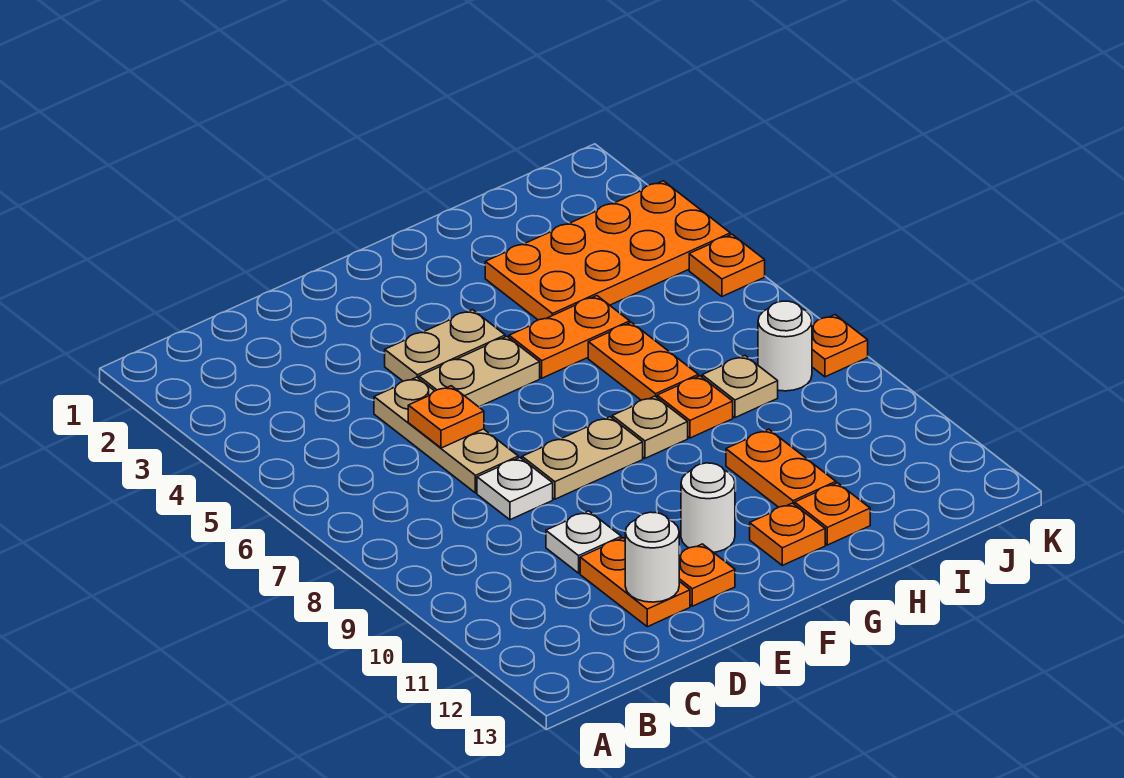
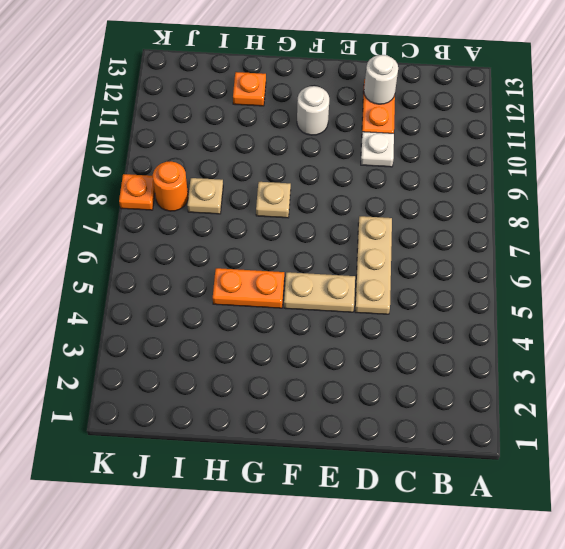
orange round brick J8 level 1 -> white round brick J8 level 1
none -> white plate D8 level 1
none -> tan plate E4:F4 level 1
none -> tan plate E8:F8 level 1

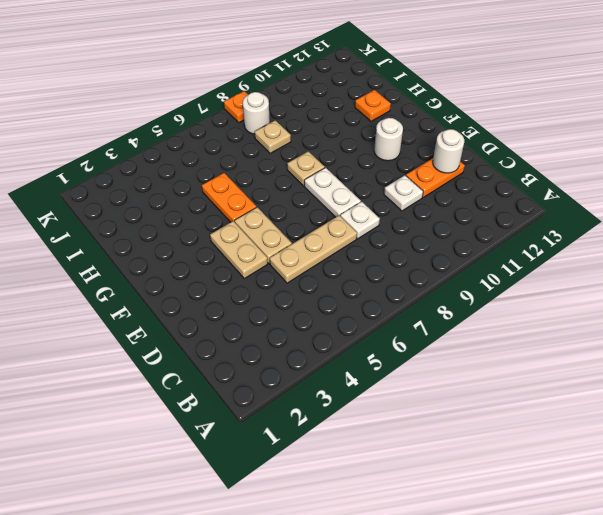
white plate E8:F8 level 1 -> tan plate E8:F8 level 1
none -> orange plate E12 level 1
none -> orange plate G12 level 1
none -> orange plate H3:K4 level 1

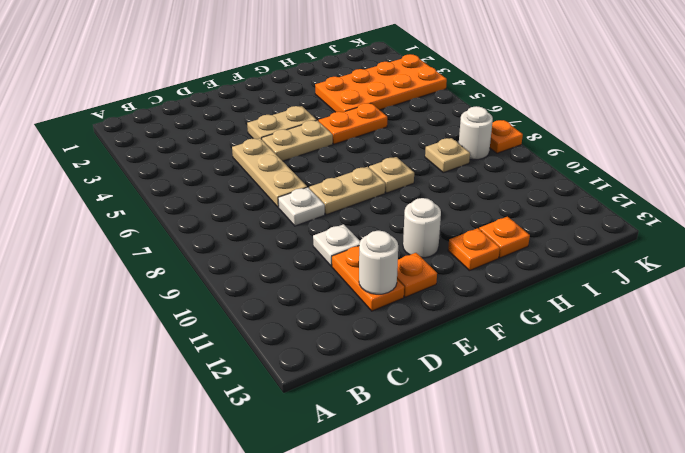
none -> orange plate H6:H7 level 1
none -> orange plate H8 level 1
none -> orange plate H10:H11 level 1

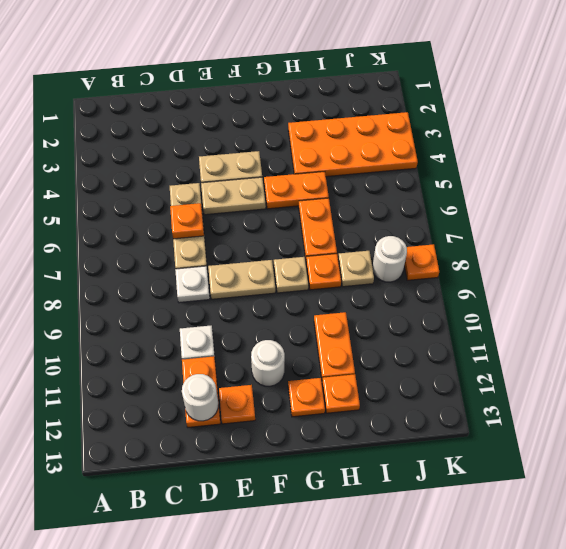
none -> orange plate K5 level 1

